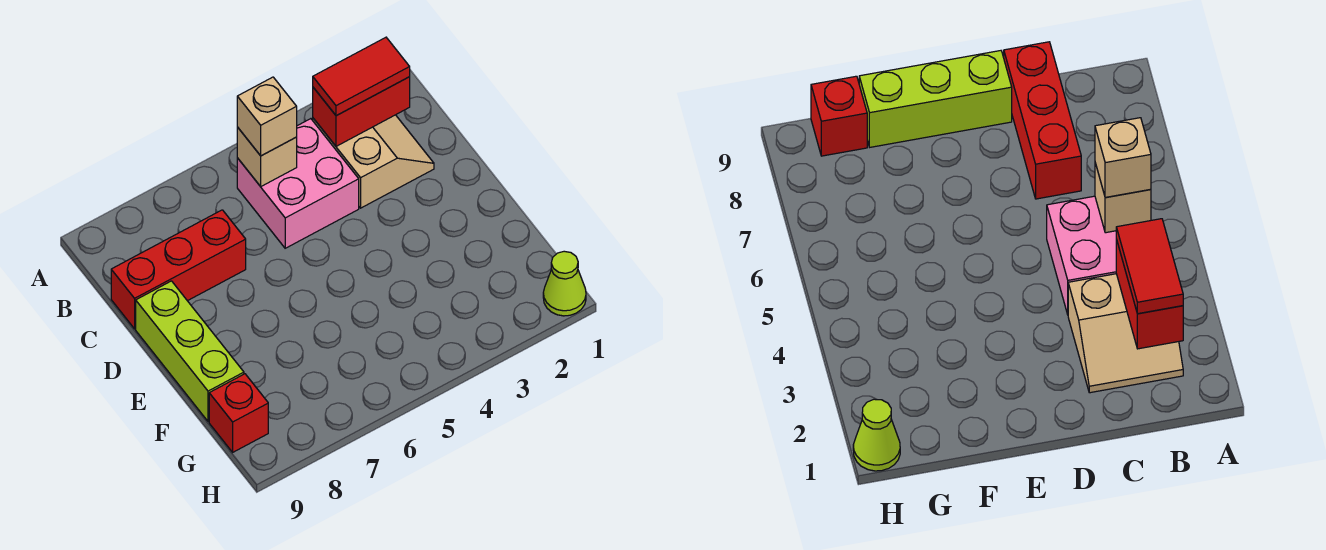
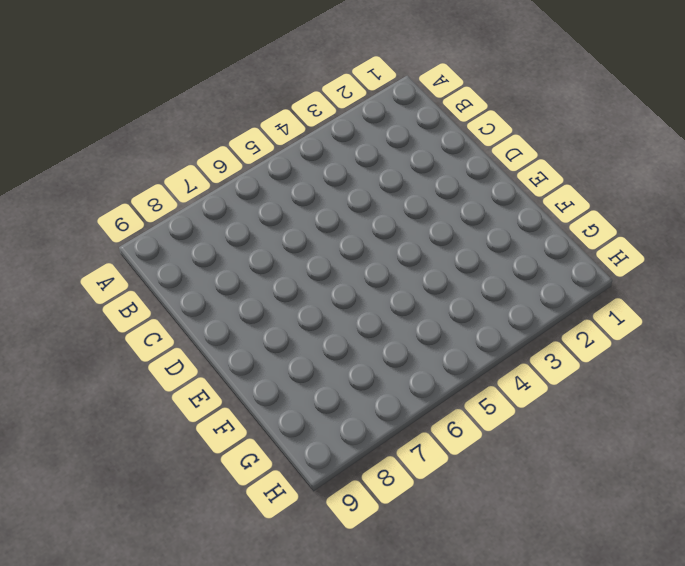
none -> tan slope B2:C3 level 1 top 3
none -> pink brick B4:C5 level 1

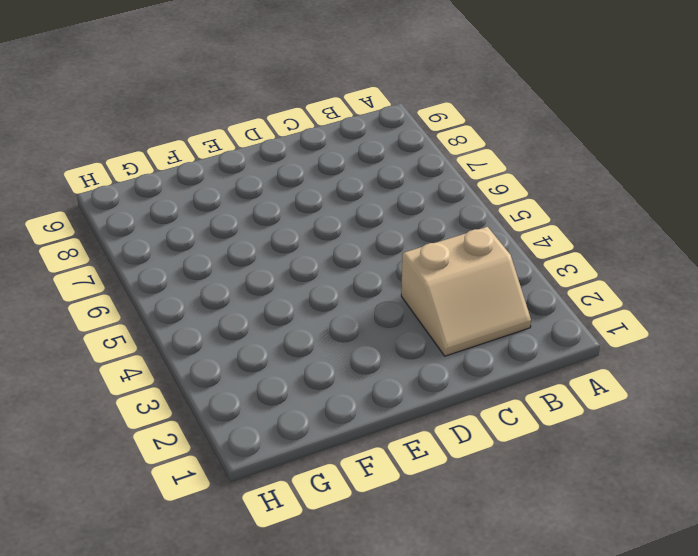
none -> pink brick B4:C5 level 1
none -> red brick C7:C9 level 1

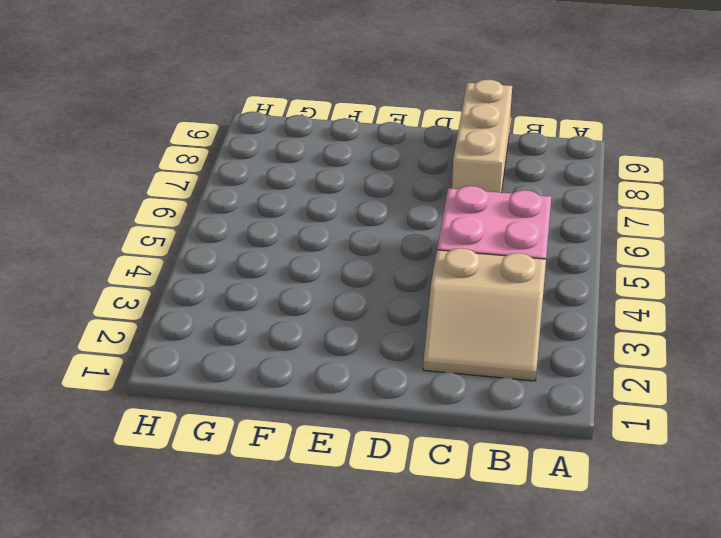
tan brick C7:C9 level 1 -> red brick C7:C9 level 1
none -> lime brick D9:F9 level 1
none -> red brick G9 level 1

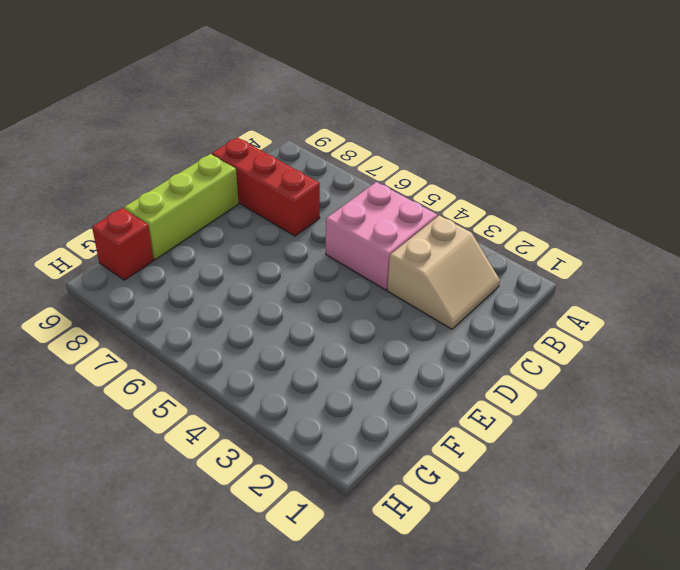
none -> lime cone H1 level 1
none -> red brick B2:B3 level 2

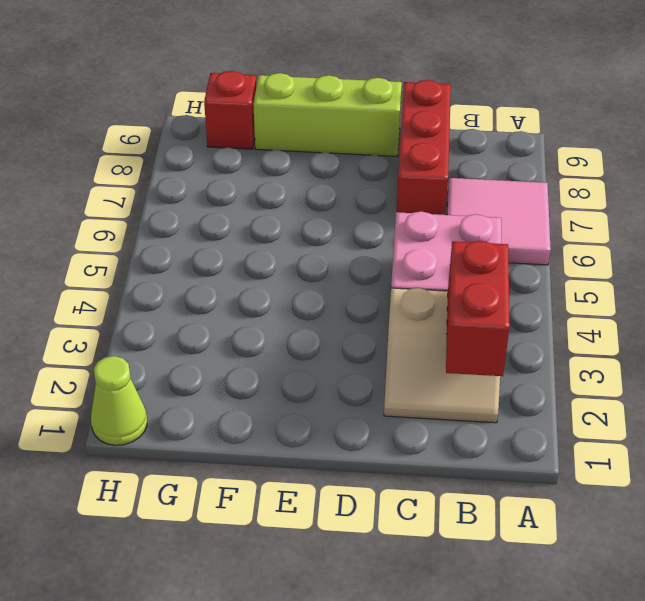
pink tile A6:B7 level 1 -> none
none -> tan brick B5 level 2
none -> red tile B2:B3 level 3

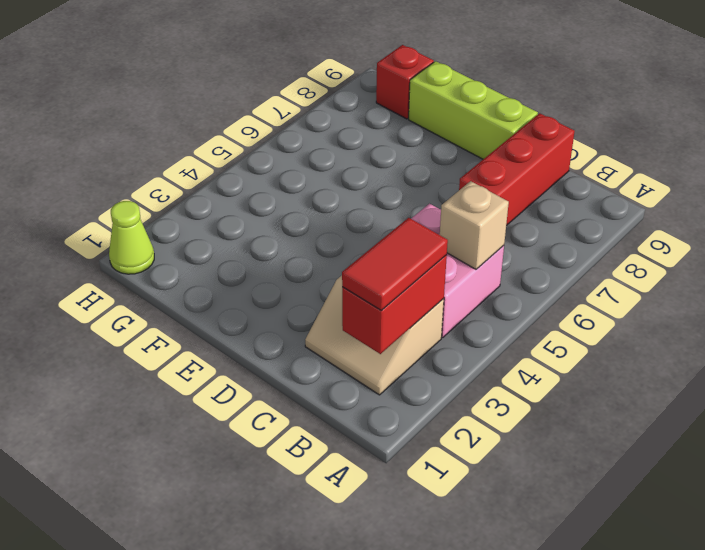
none -> tan brick B5 level 3

